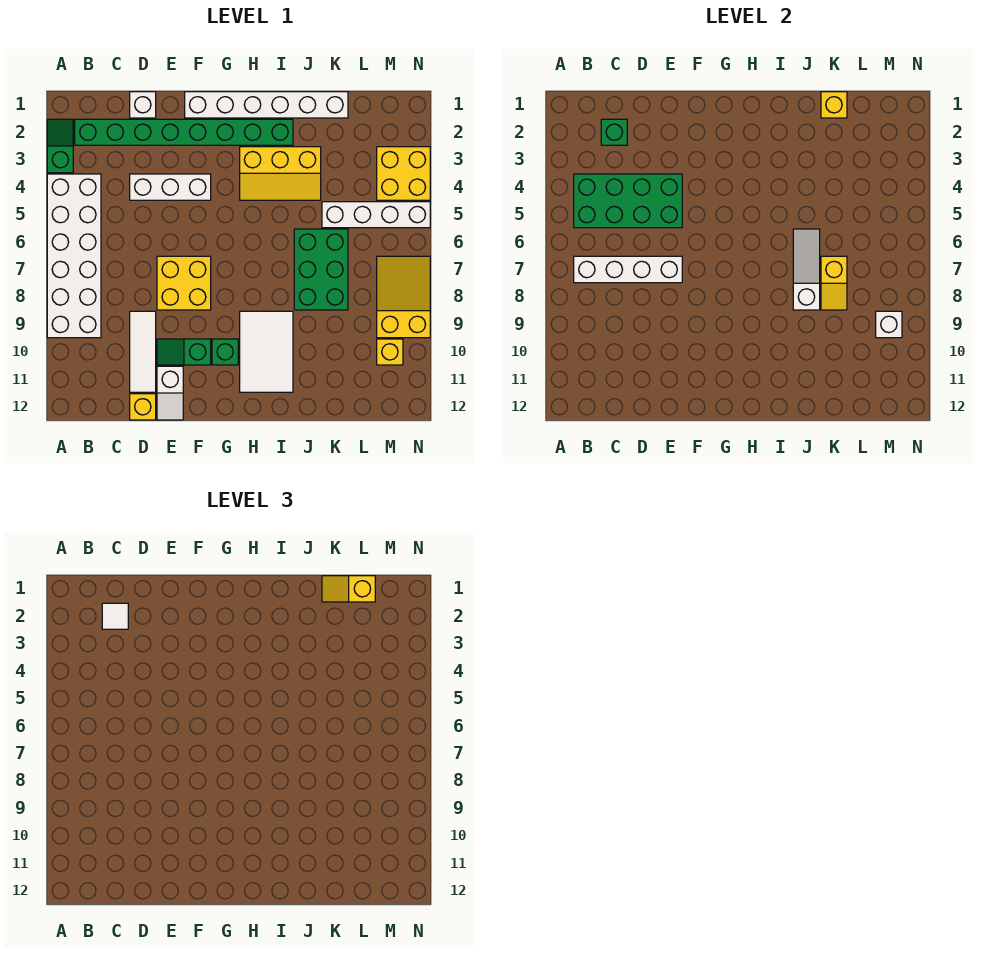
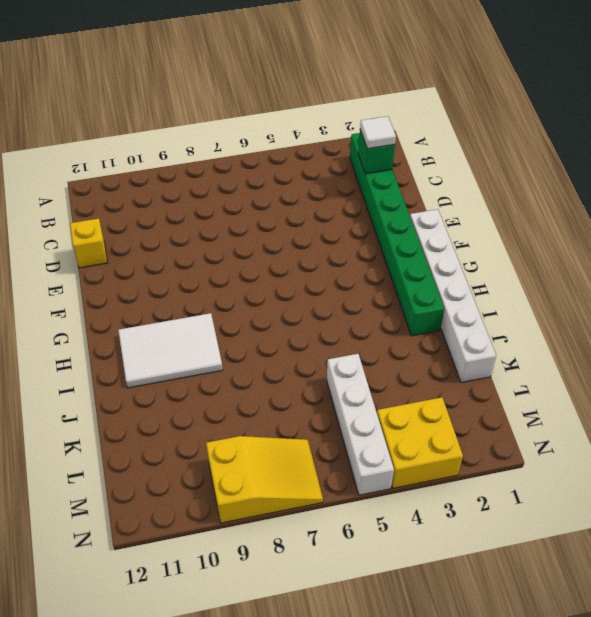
none -> green slope A2:A3 level 1 top 3
none -> white brick A4:B9 level 1
none -> white brick D1 level 1

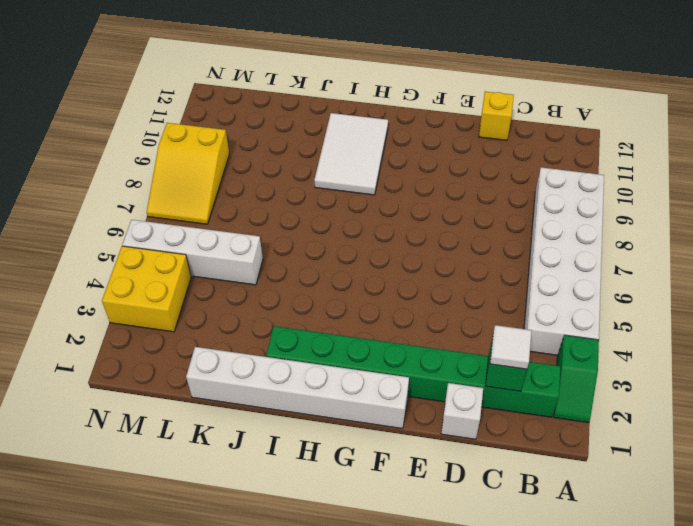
none -> white brick D4:F4 level 1
none -> white tile D9:D11 level 1
none -> yellow brick E7:F8 level 1

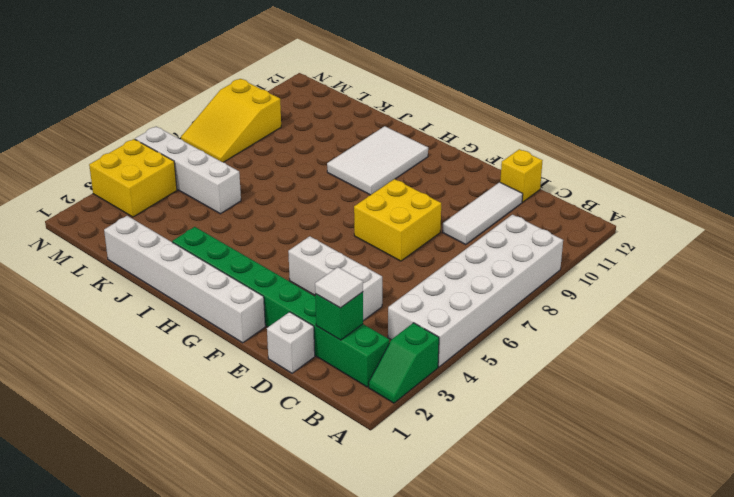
none -> green slope E10:F10 level 1 top F
none -> white slope E11:E12 level 1 top 11
none -> green brick G10 level 1

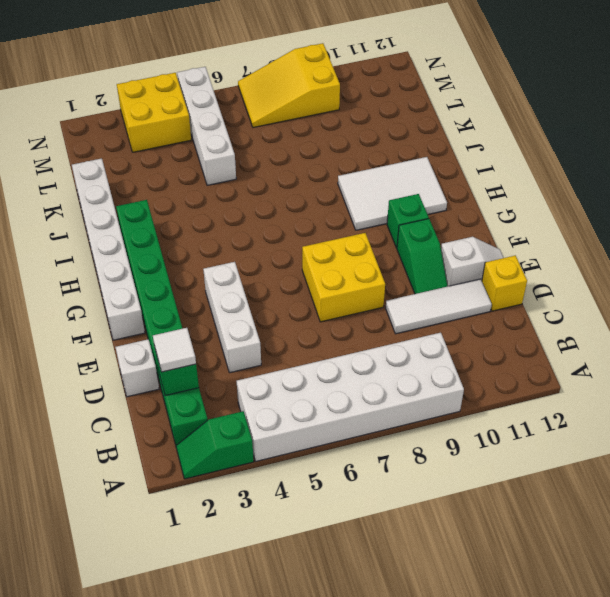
none -> yellow slope H3:J4 level 1 top 3
none -> green brick J6:K8 level 1
none -> yellow brick M10 level 1

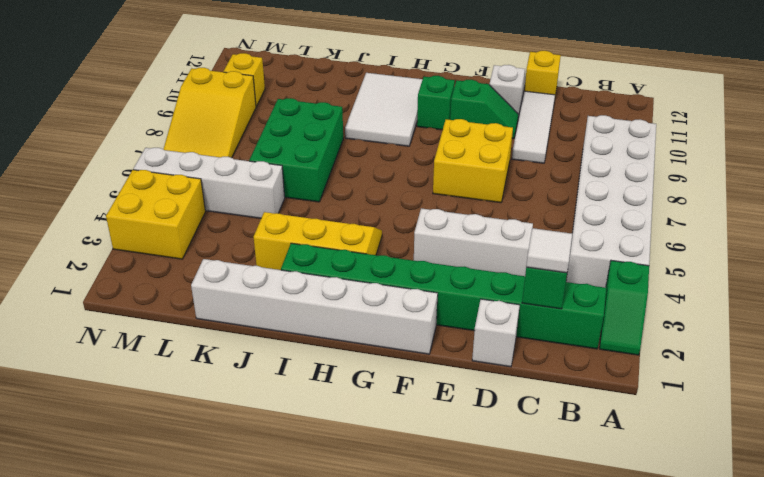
none -> green brick B4:E5 level 2
none -> white brick B7:E7 level 2
none -> white slope J6:J8 level 2 top 8

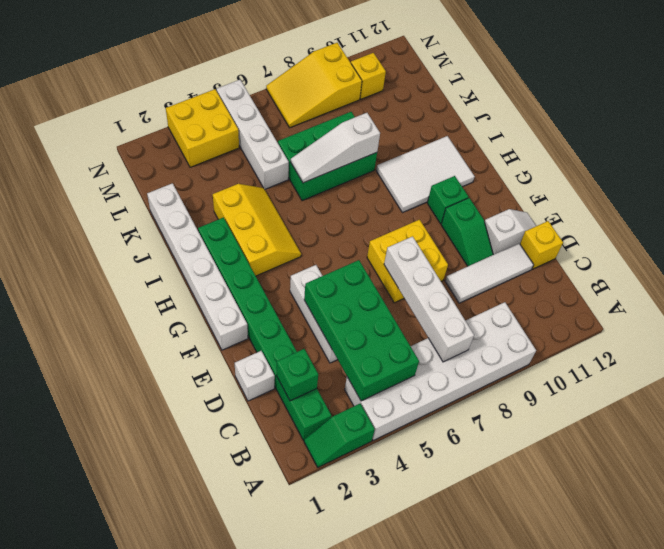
none -> yellow brick K1 level 2
none -> yellow slope K7:K8 level 2 top 7
none -> white brick M9 level 2

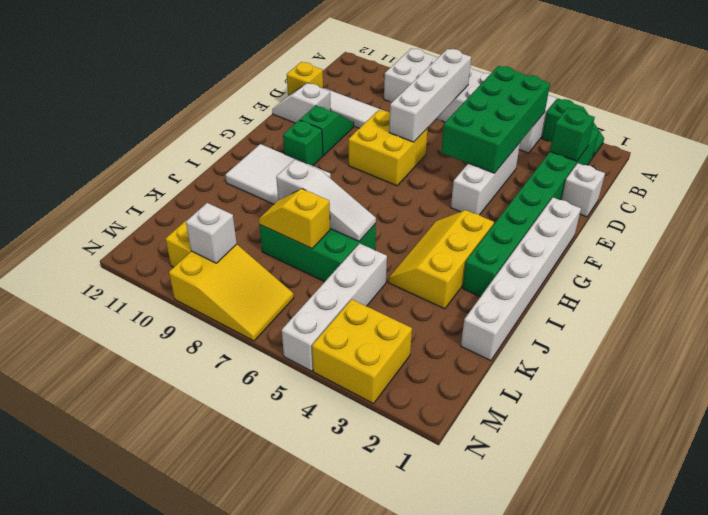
none -> yellow brick K1 level 2
none -> white tile C2 level 3
none -> yellow slope K1:L1 level 3 top L

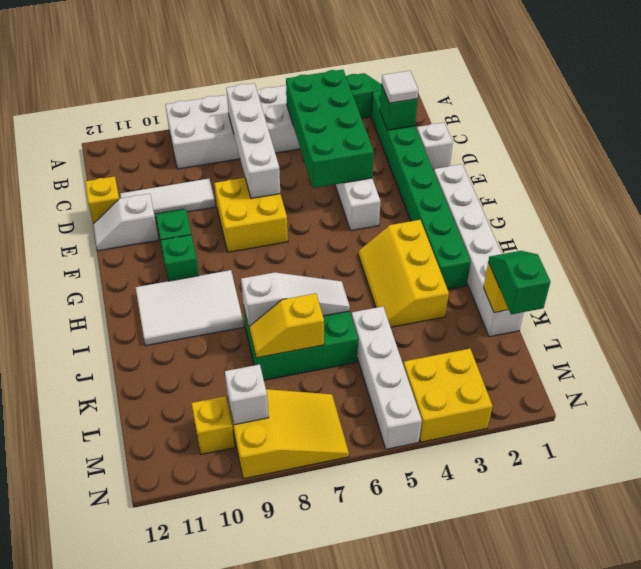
green slope K1:L1 level 3 top L -> yellow slope K1:L1 level 3 top L

